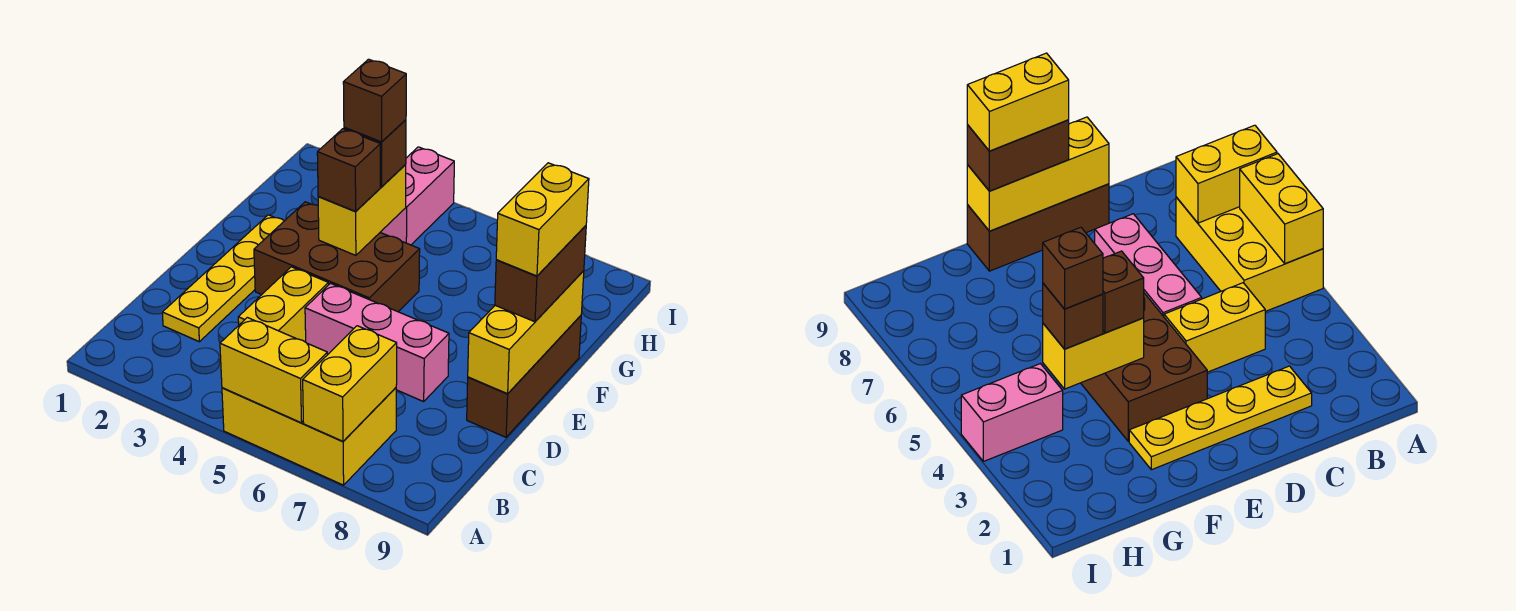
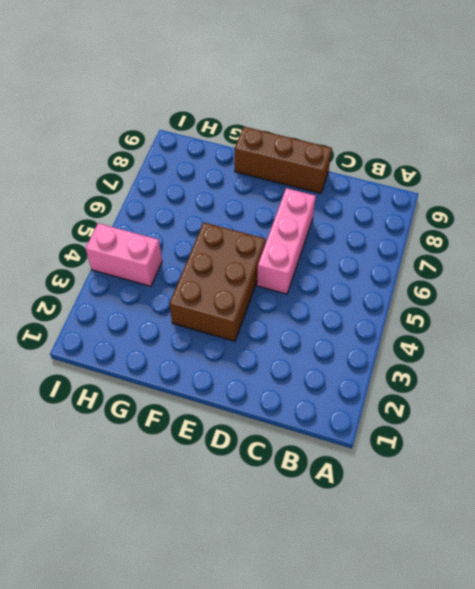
none -> yellow brick A5:B7 level 1
none -> yellow plate C2:F2 level 1
none -> yellow brick C4:D4 level 1

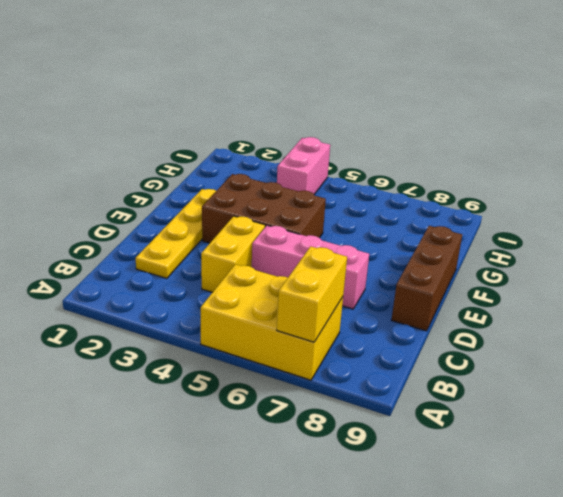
none -> yellow brick A5:A6 level 2
none -> yellow brick D9:F9 level 2
none -> yellow brick F4:G4 level 2

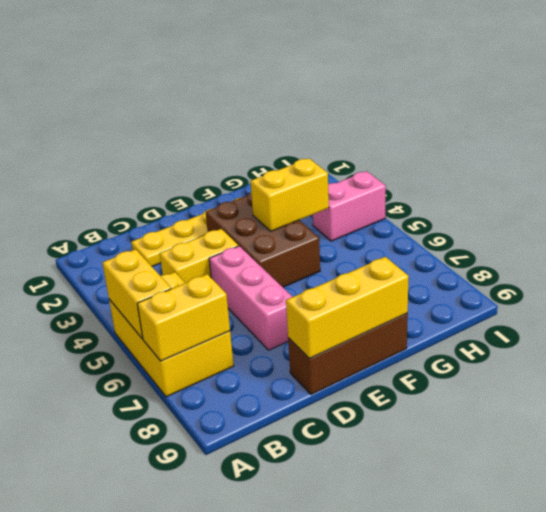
none -> brown brick E9:F9 level 3
none -> brown brick F4 level 3
none -> brown brick G4 level 3

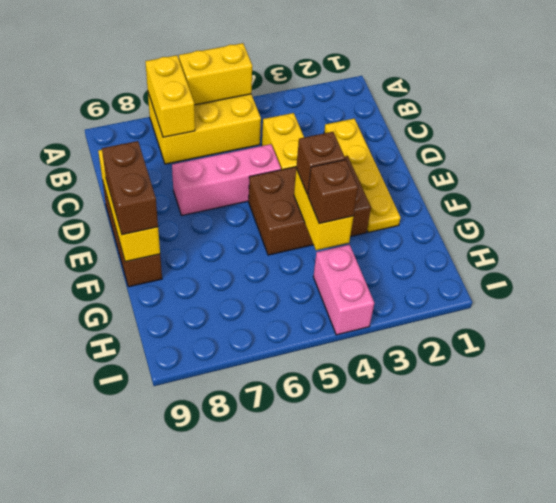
none -> yellow brick E9:F9 level 4
none -> brown brick G4 level 4

